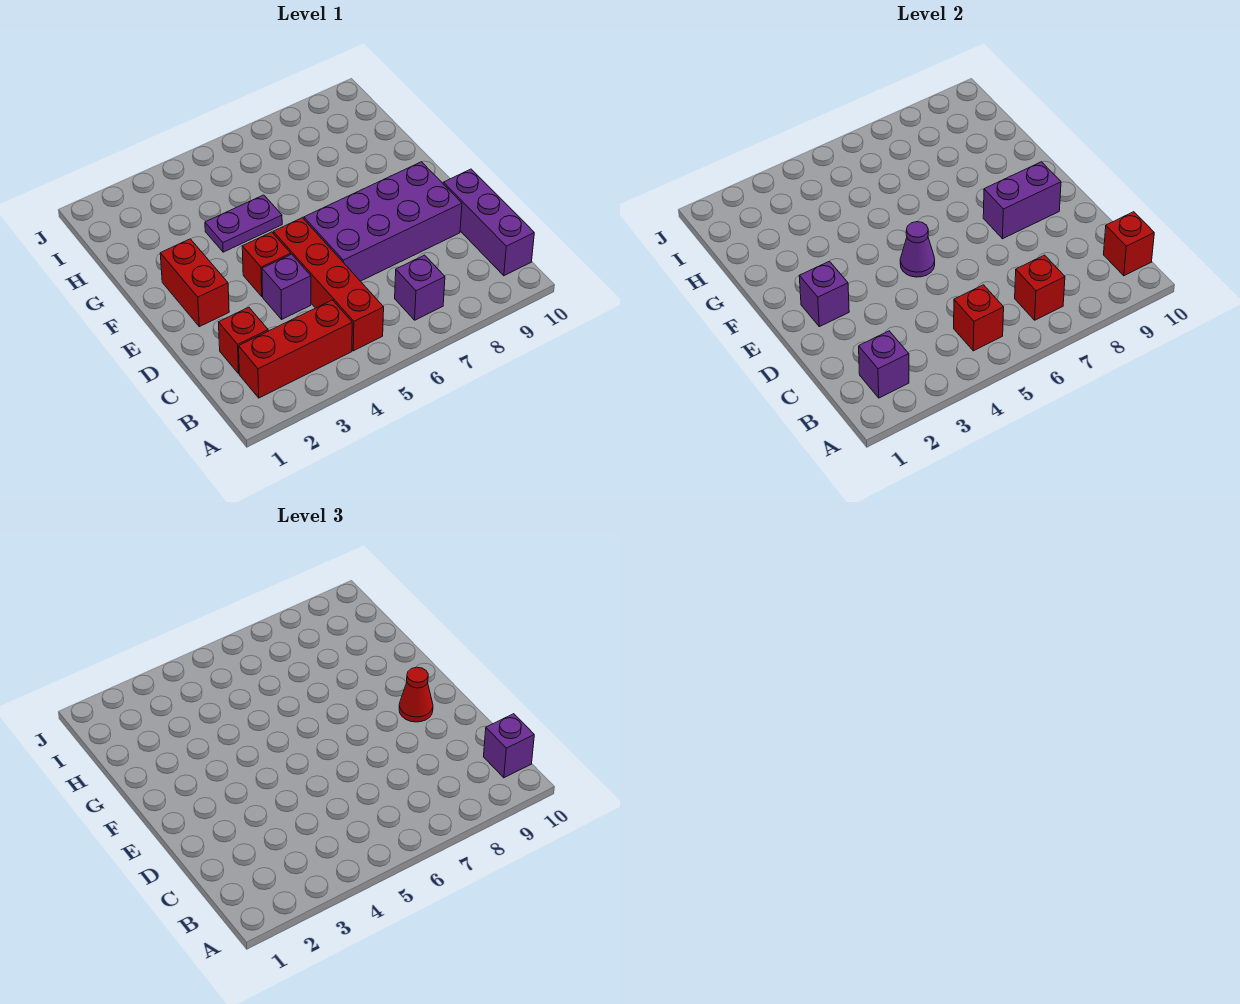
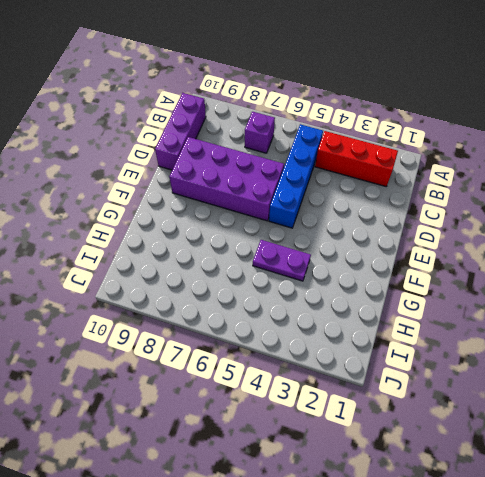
blue brick B5:E5 level 1 -> red brick B5:E5 level 1
none -> red brick C2 level 1
none -> purple brick D4 level 1
none -> red brick E2:F2 level 1

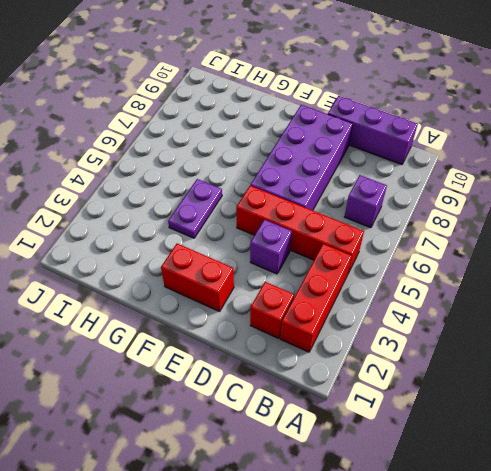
none -> red brick E4 level 1
none -> purple brick B2 level 2
none -> red brick B5 level 2

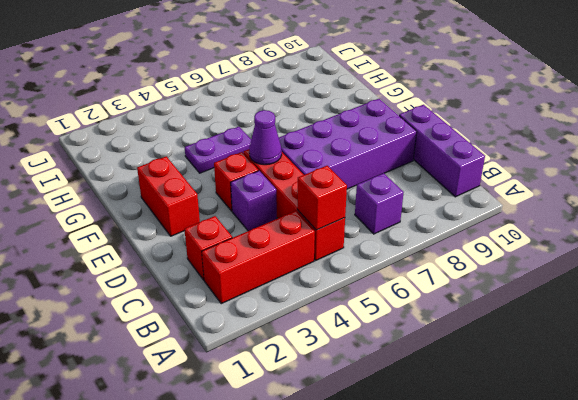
none -> purple brick B2 level 2
none -> red brick B7 level 2
none -> red brick B10 level 2

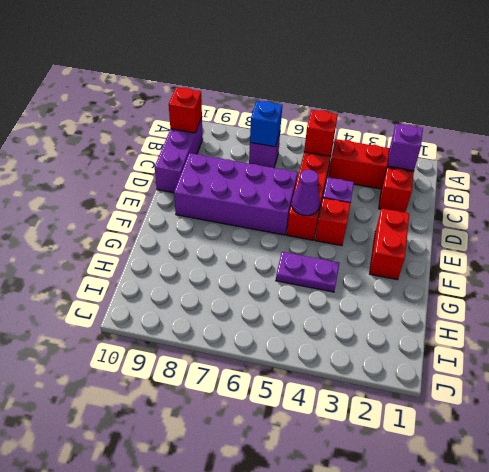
blue brick B7 level 2 -> red brick B7 level 2
none -> purple brick E2 level 2
none -> purple brick E8:E9 level 2
none -> purple brick B10 level 3

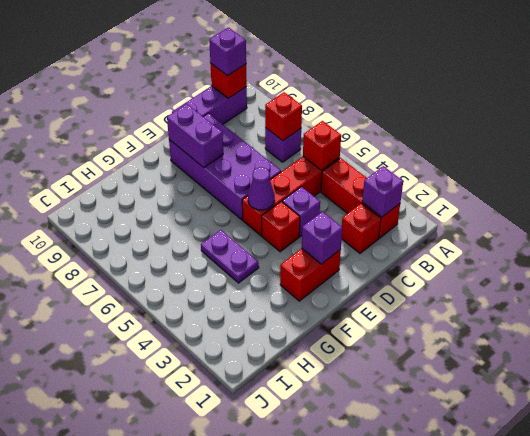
none -> red cone E9 level 3

